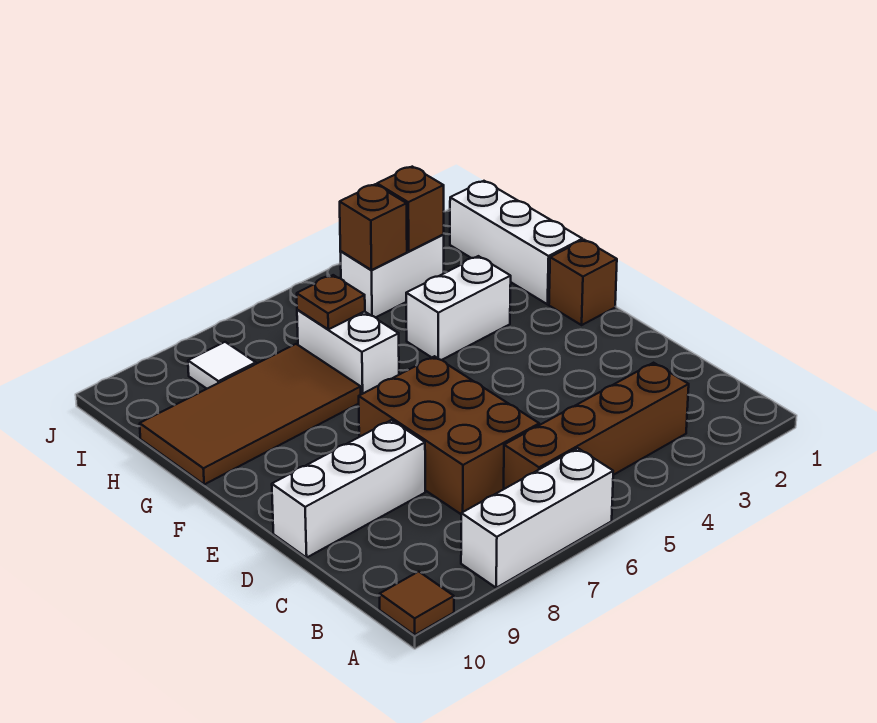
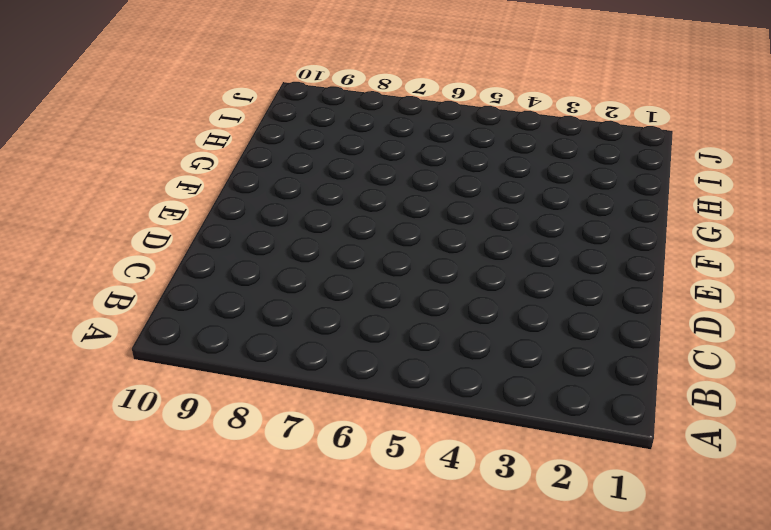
none -> white brick A6:A8 level 1
none -> brown tile A10 level 1
none -> brown brick B3:B6 level 1

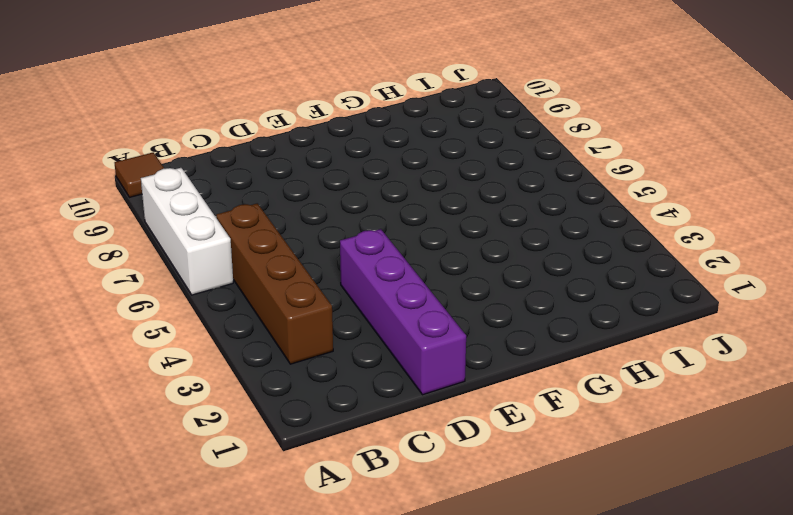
purple brick D1:D4 level 1 -> none
none -> brown brick C6:E7 level 1
none -> white brick D8:D10 level 1
none -> brown brick F1 level 1

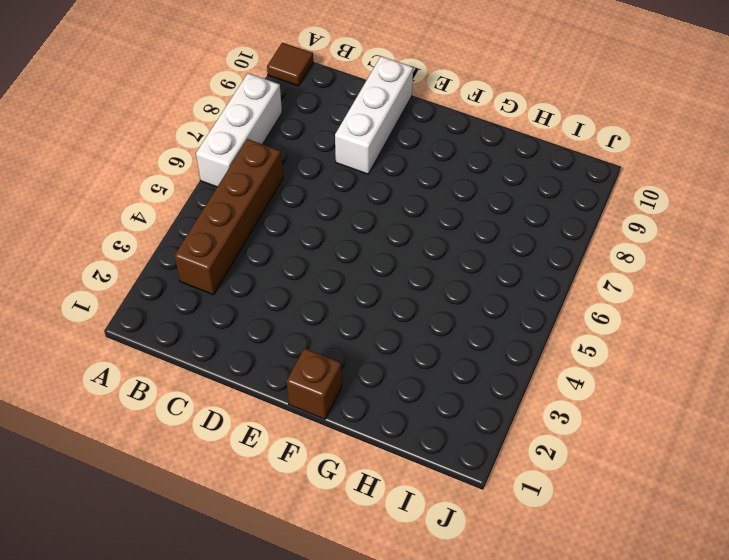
none -> brown brick C6:E7 level 1
none -> white brick G1:I1 level 1
none -> white brick G3:G4 level 1

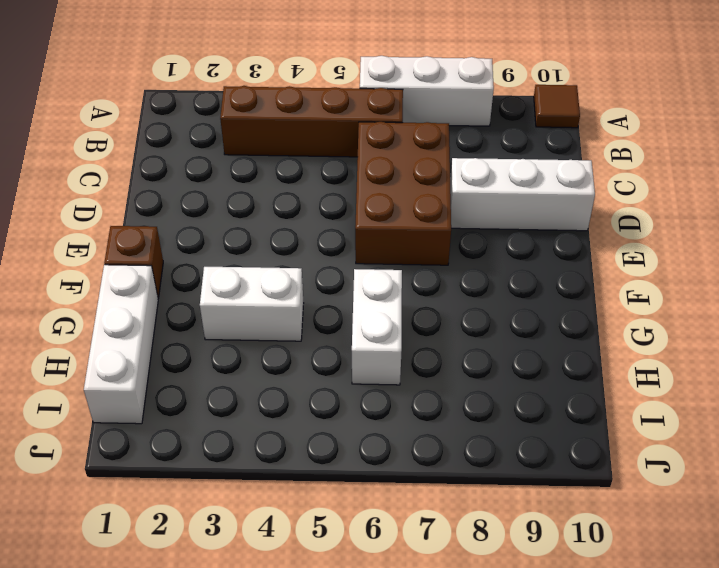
none -> brown tile G7:H10 level 1
none -> white brick I3:I4 level 1
none -> white tile I8 level 1

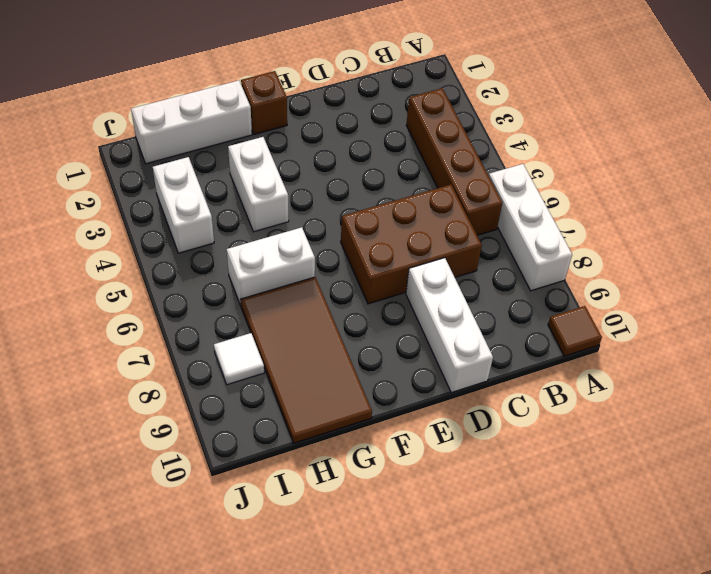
none -> brown plate H6 level 2
none -> brown brick I3 level 2
none -> brown brick I4 level 2

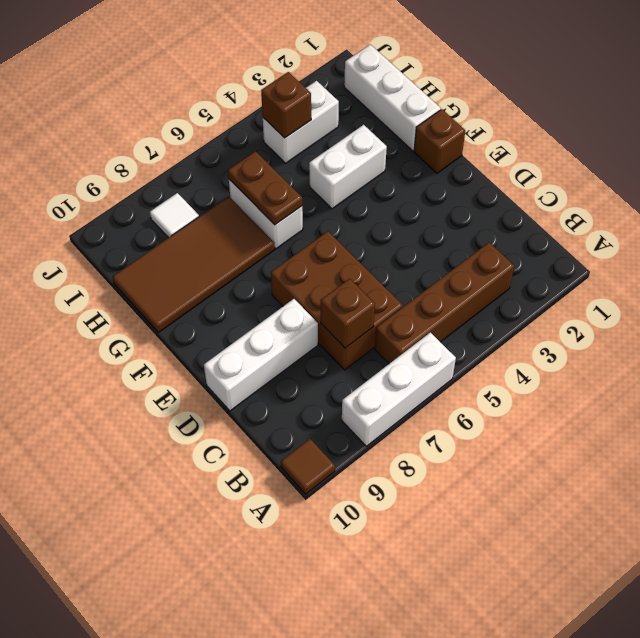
brown brick C7 level 2 -> brown brick I3 level 2
brown plate G6:H6 level 2 -> brown plate H6 level 2

